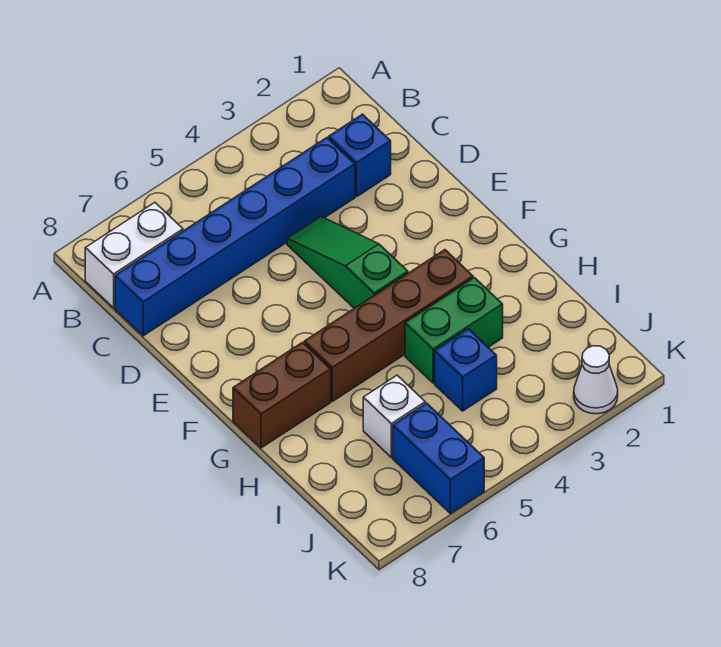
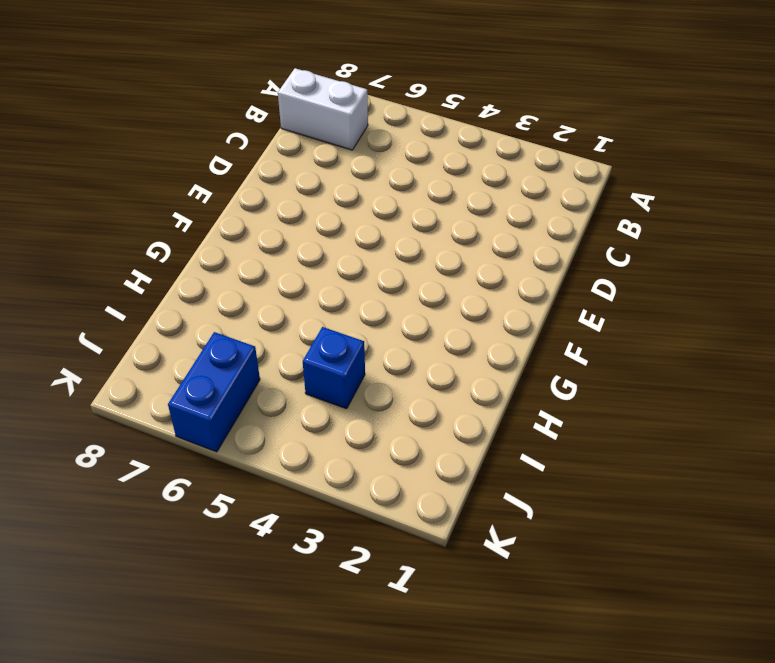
none -> blue brick C2 level 1
none -> blue brick C3:C8 level 1

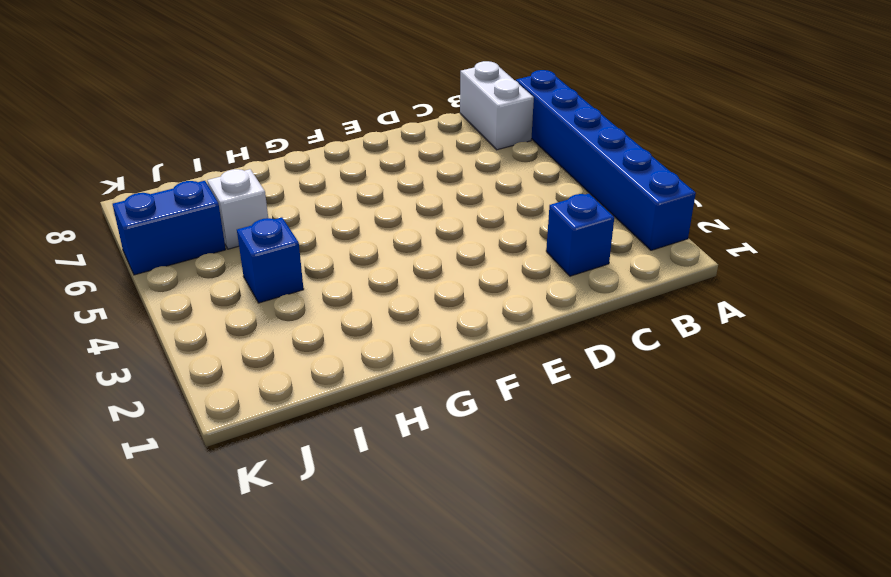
blue brick A2:A7 level 1 -> blue brick C3:C8 level 1
none -> green slope D4:F4 level 1 top F
none -> brown brick G3:G6 level 1

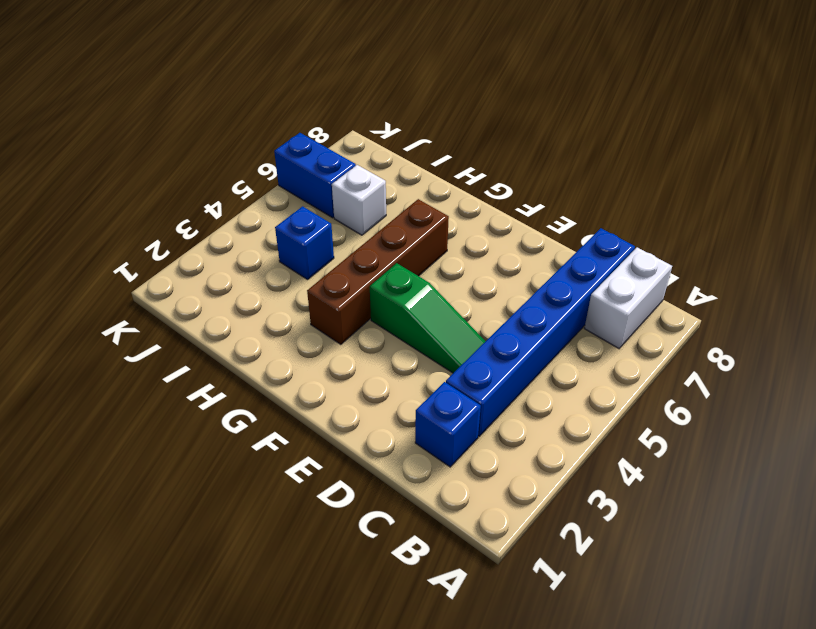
none -> brown brick G7:G8 level 1
none -> green brick H3:H4 level 1

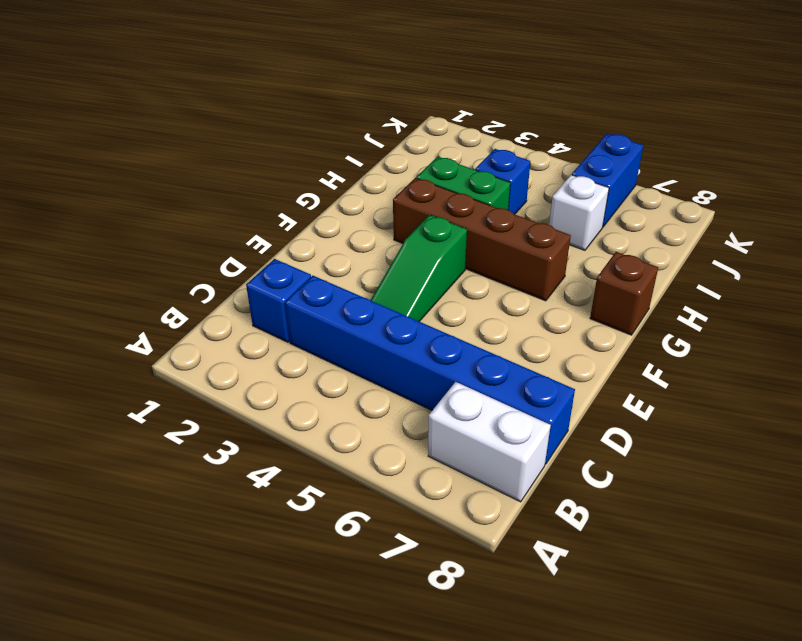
brown brick G8 level 1 -> brown brick G7:G8 level 1
none -> white cone K2 level 1

